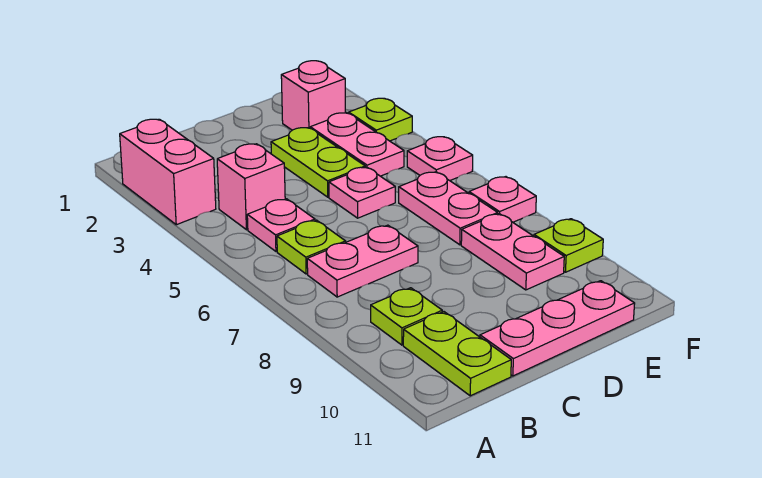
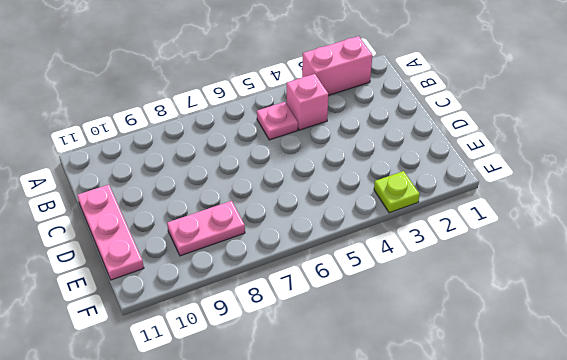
none -> lime plate B6 level 1
none -> pink plate B7:C7 level 1
none -> lime plate B9 level 1

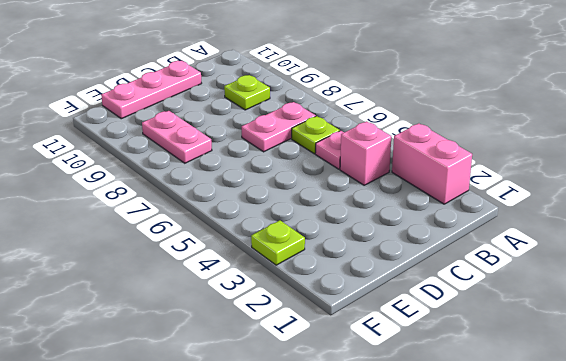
none -> lime plate B10:B11 level 1
none -> lime plate D3:D4 level 1
none -> pink plate D5 level 1

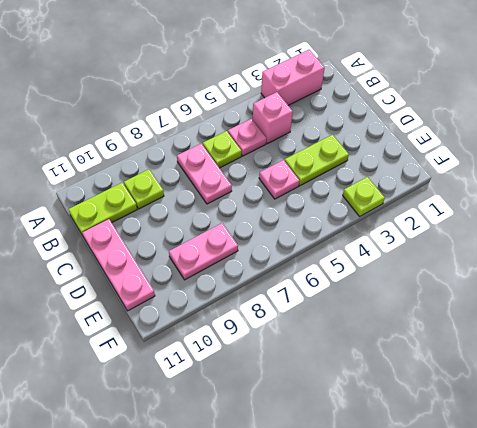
none -> pink brick E2 level 1
none -> pink plate E3:E4 level 1
none -> pink plate E6:E7 level 1

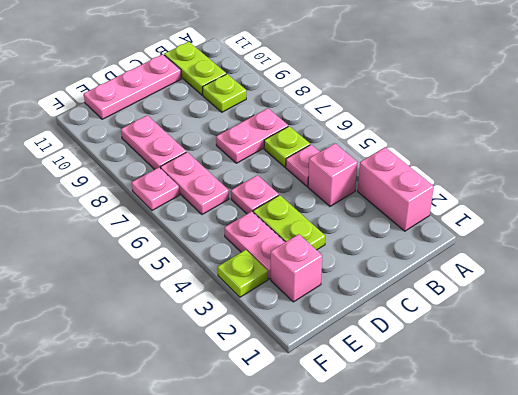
none -> pink plate F5 level 1
none -> lime plate F9 level 1

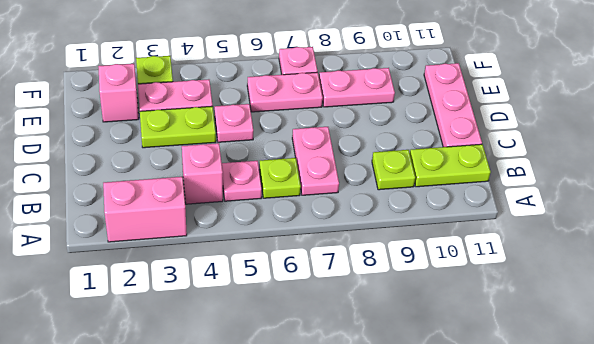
none -> pink plate F5 level 1
none -> lime plate F9 level 1

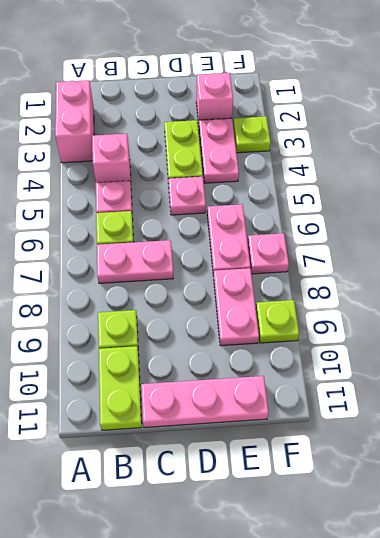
none -> pink plate F5 level 1

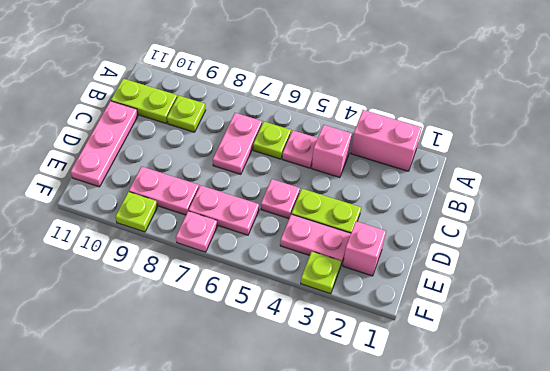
none -> pink plate F5 level 1

